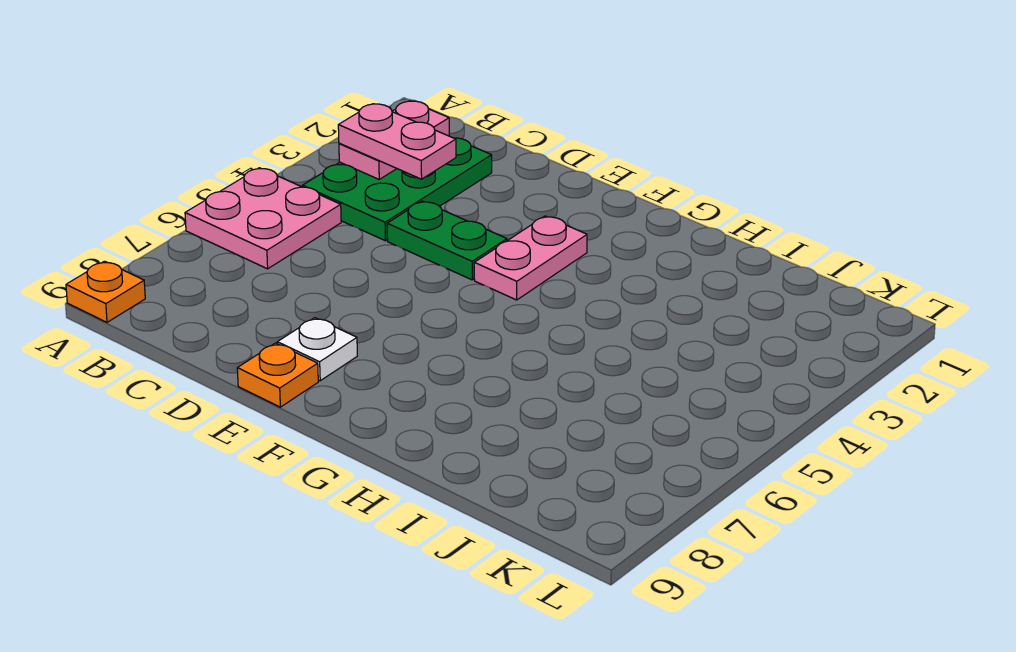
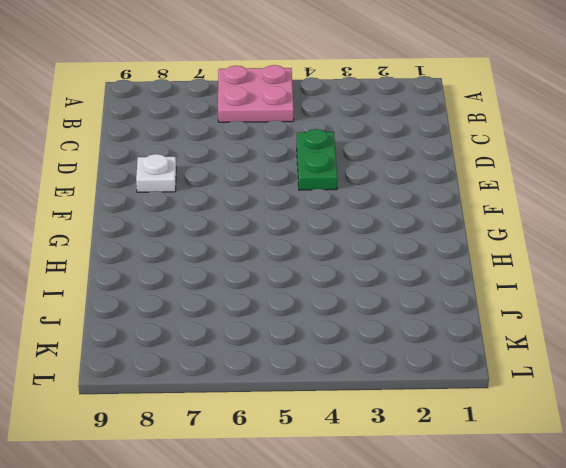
none -> orange plate A9 level 1
none -> green plate B2:C4 level 1

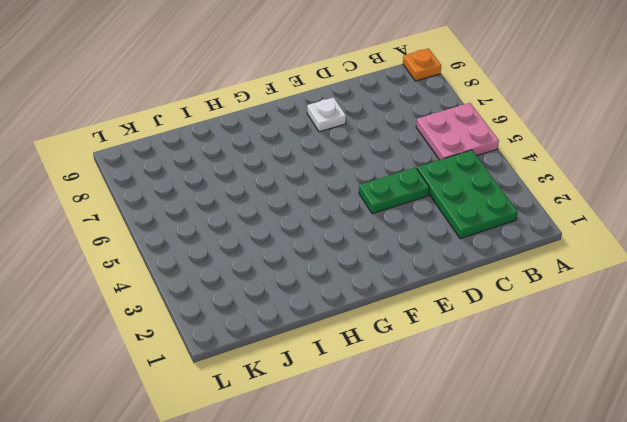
none -> orange plate E9 level 1
none -> pink plate F3:F4 level 1

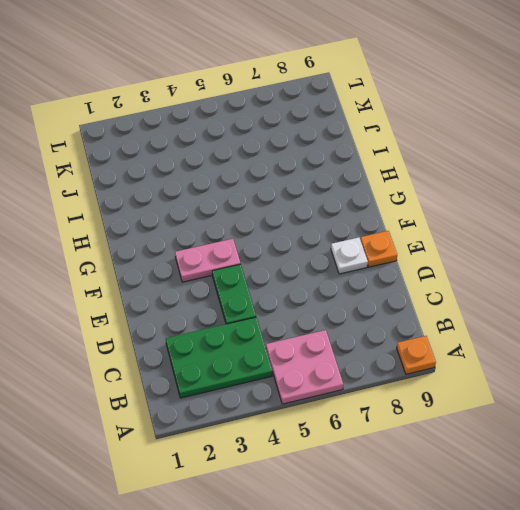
none -> pink plate B2:B3 level 2
none -> pink plate B3:C3 level 3

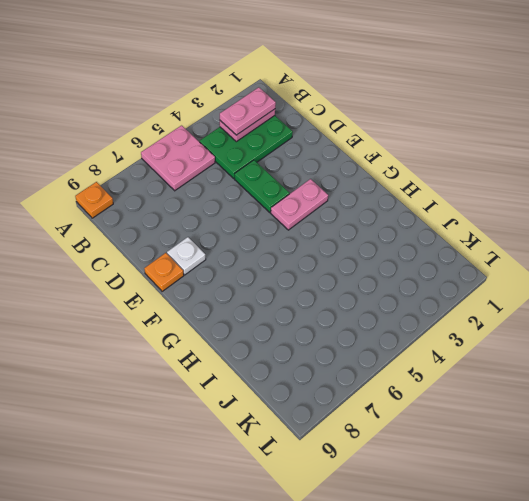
pink plate B2:B3 level 3 -> pink plate B3:C3 level 3

